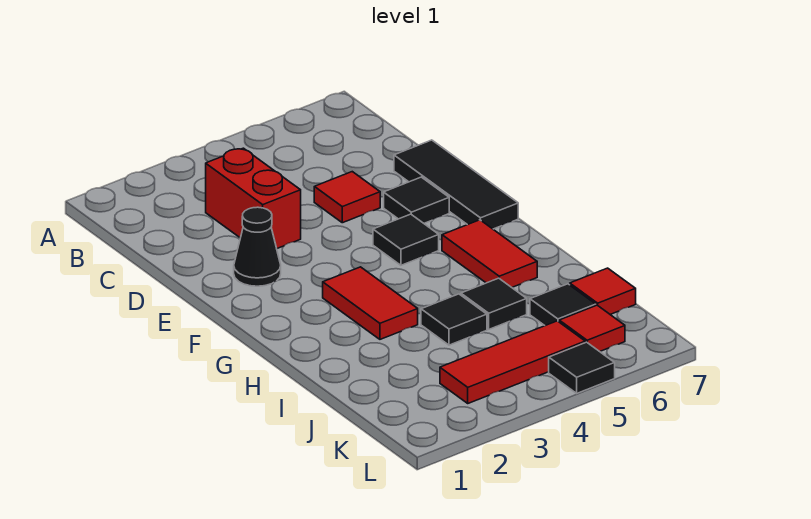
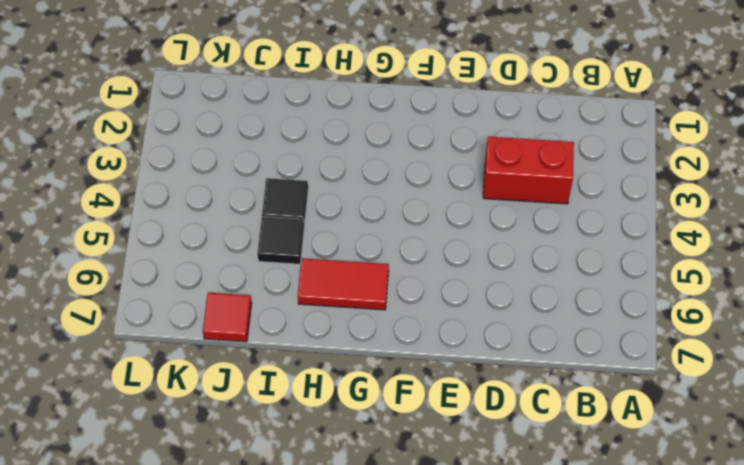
none -> red tile D5 level 1
none -> black tile D7:F7 level 1
none -> black cone E2 level 1

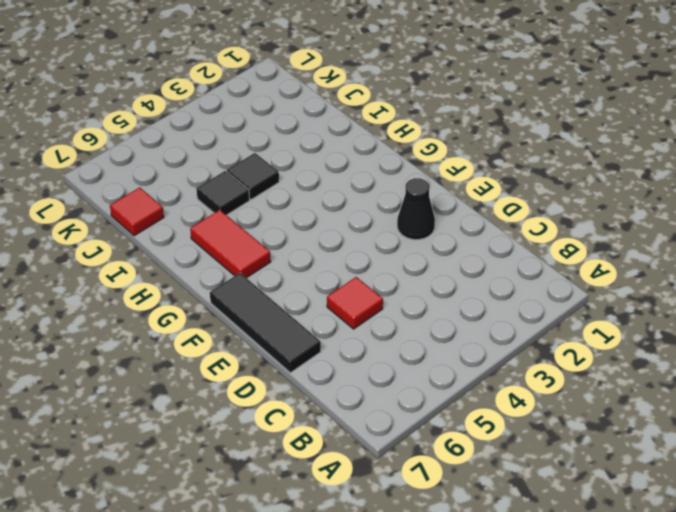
none -> red brick C3:D3 level 1
none -> black tile E6 level 1
none -> black tile F5 level 1

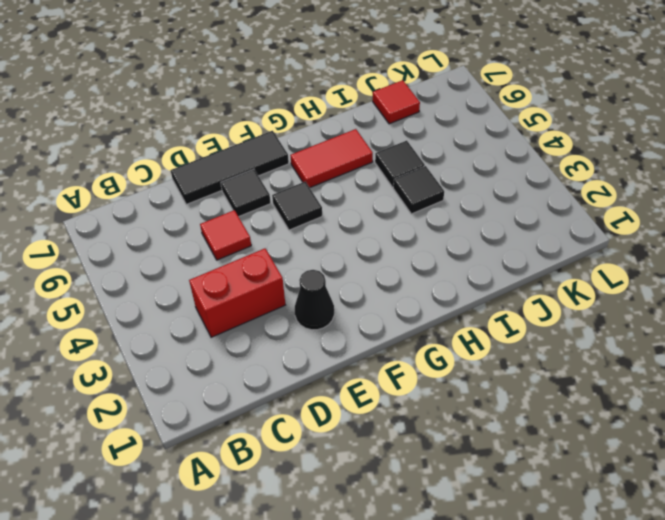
none -> red tile G3:H3 level 1
none -> black tile J6 level 1
none -> red tile K3:K5 level 1

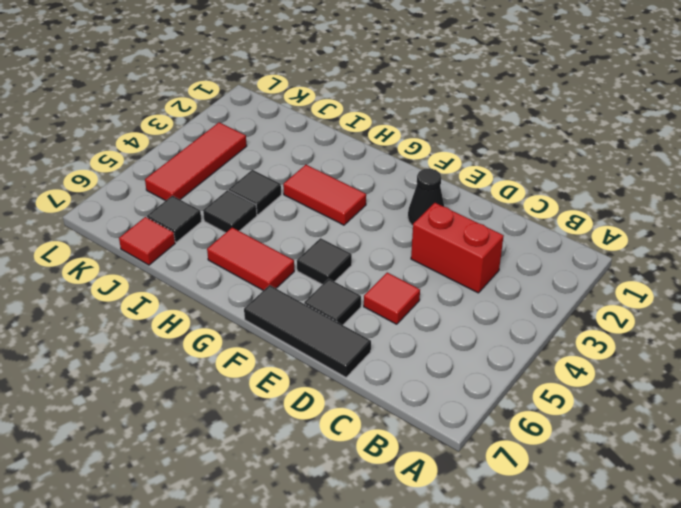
none -> red tile K6 level 1
none -> black tile L5 level 1

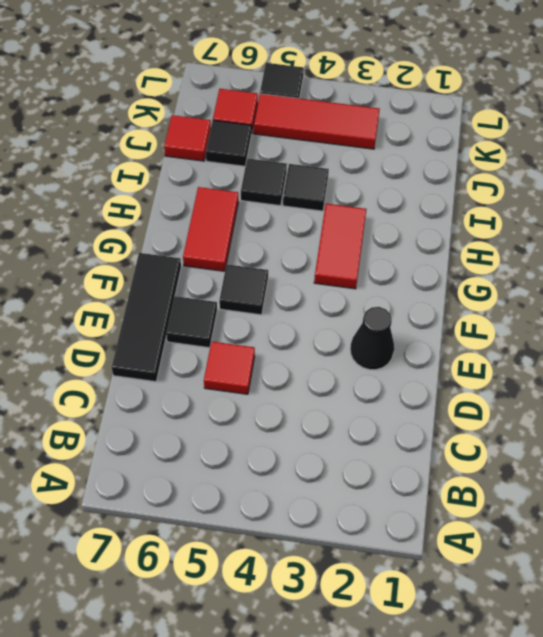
none -> red brick C3:D3 level 1

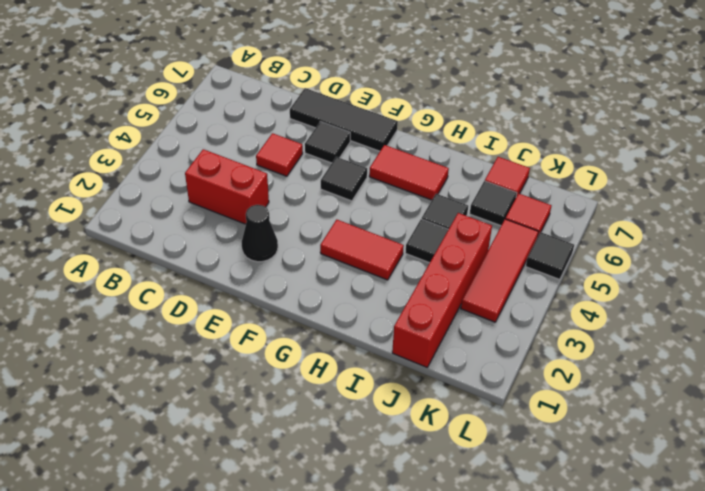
red brick J1:J4 level 1 -> none

